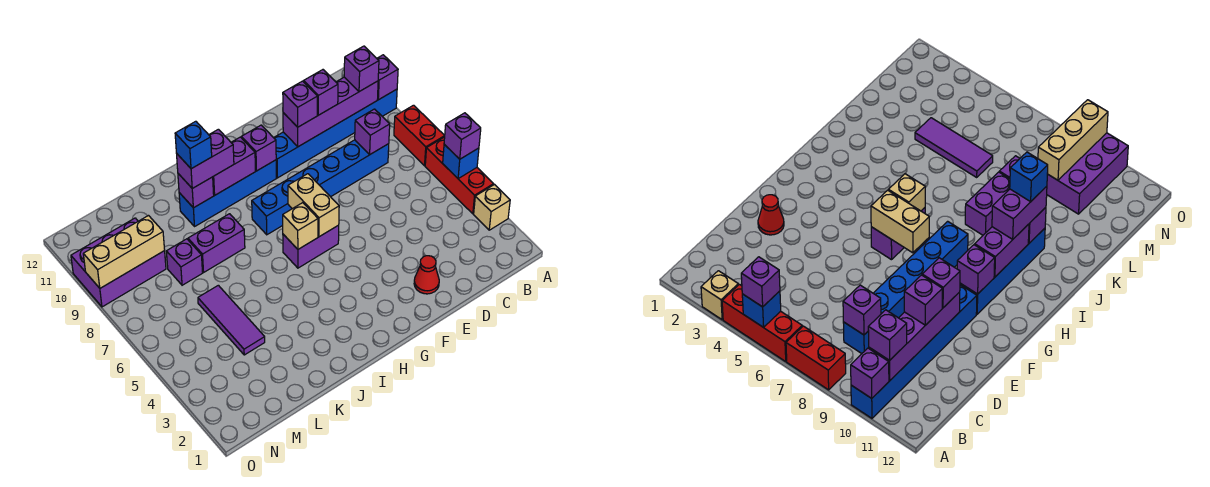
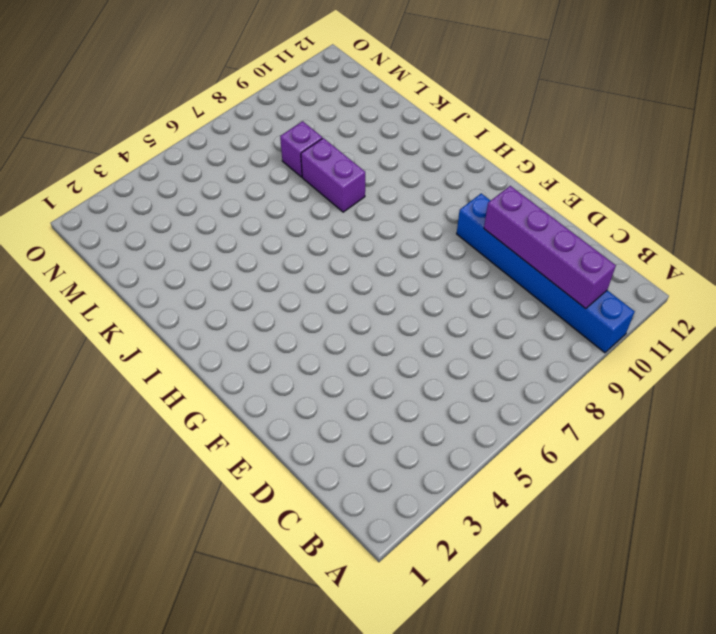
none -> tan brick A3 level 1
none -> red brick A4:A6 level 1
none -> red brick A7:A8 level 1

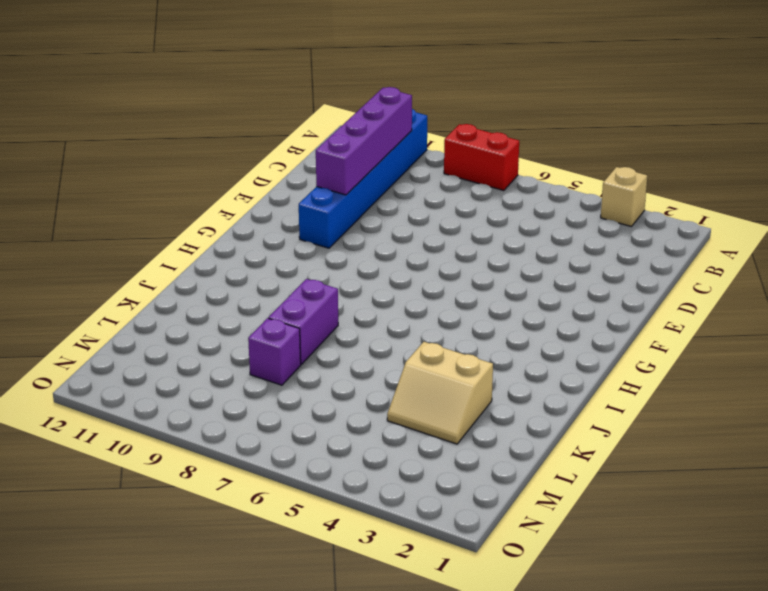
tan slope K3:L4 level 1 top K -> purple tile L4:L6 level 1
none -> red brick A4:A6 level 1
none -> blue brick C8:H8 level 1
none -> red cone E2 level 1

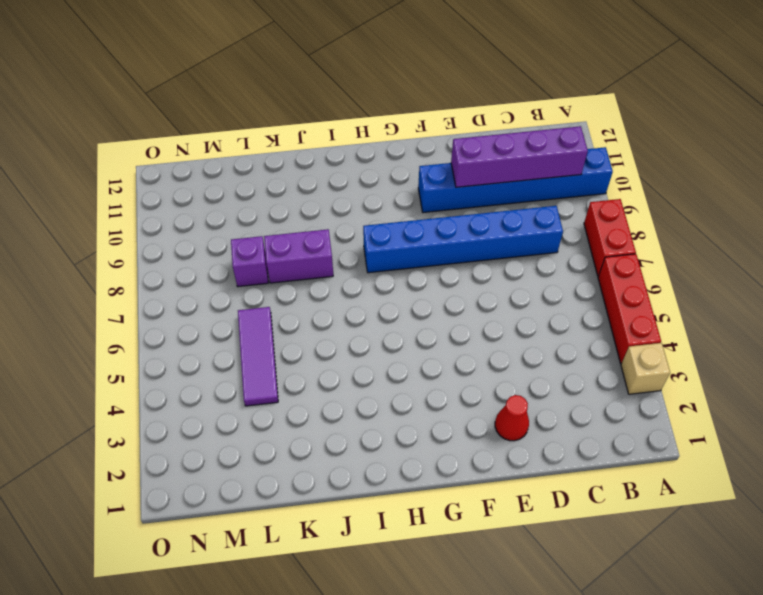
none -> purple brick G6:H6 level 1
none -> blue brick G10:J10 level 1
none -> purple brick M9:O10 level 1

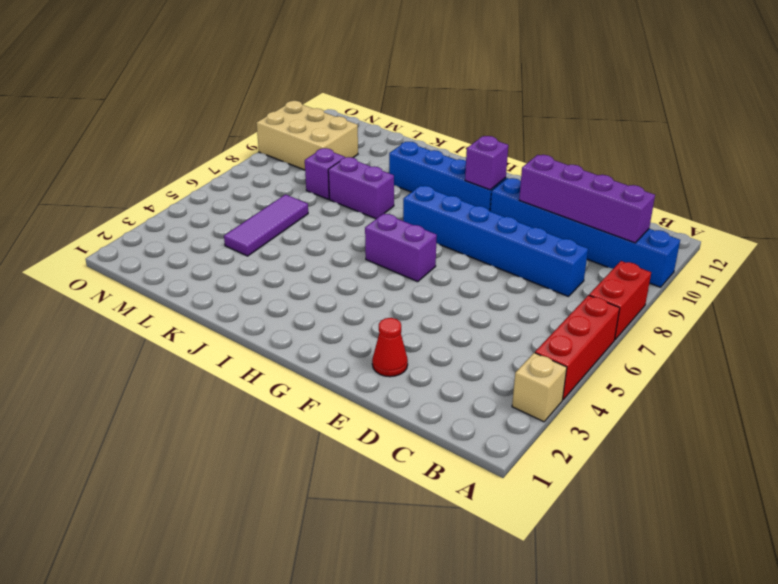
tan brick M9:O10 level 1 -> purple brick M9:O10 level 1
none -> blue brick A5 level 2
none -> purple brick A10 level 2
none -> purple brick C8 level 2

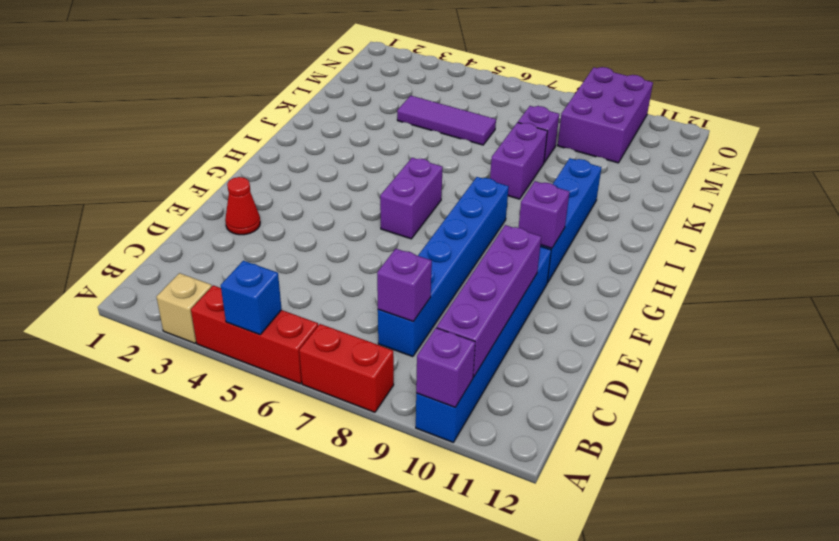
none -> tan brick G6:G7 level 2
none -> tan brick H6 level 2
none -> purple brick H10:I10 level 2

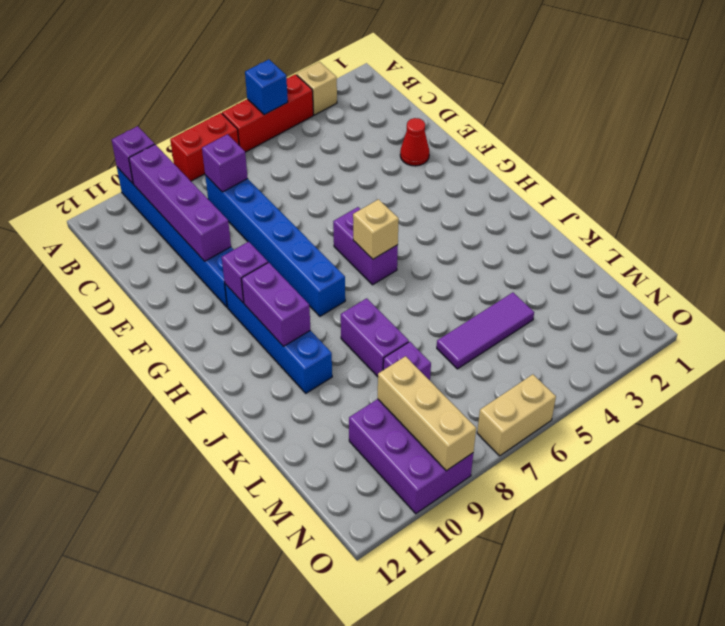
tan brick O6:O7 level 1 -> tan brick G6:G7 level 2
none -> purple brick J10 level 2
none -> purple brick A5 level 3
none -> purple brick B10 level 3

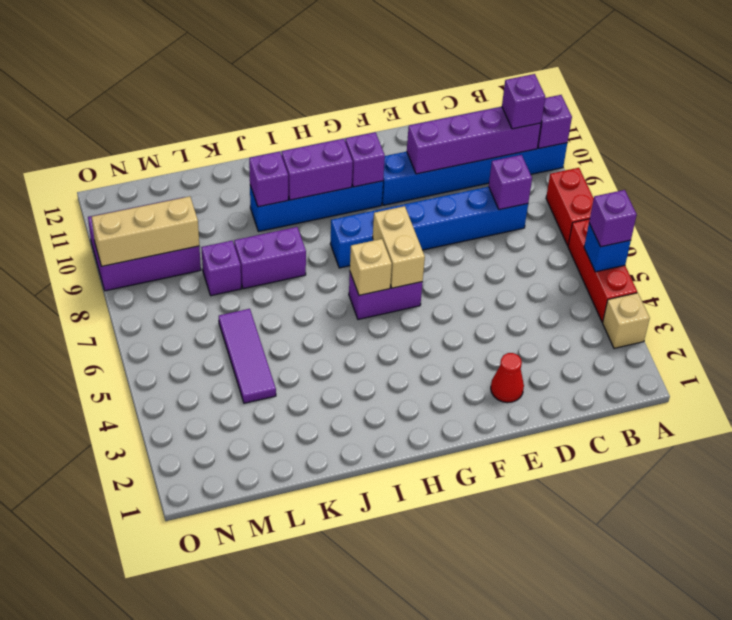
none -> purple brick D10 level 3
none -> purple brick E10 level 3
none -> purple brick I10:J10 level 3

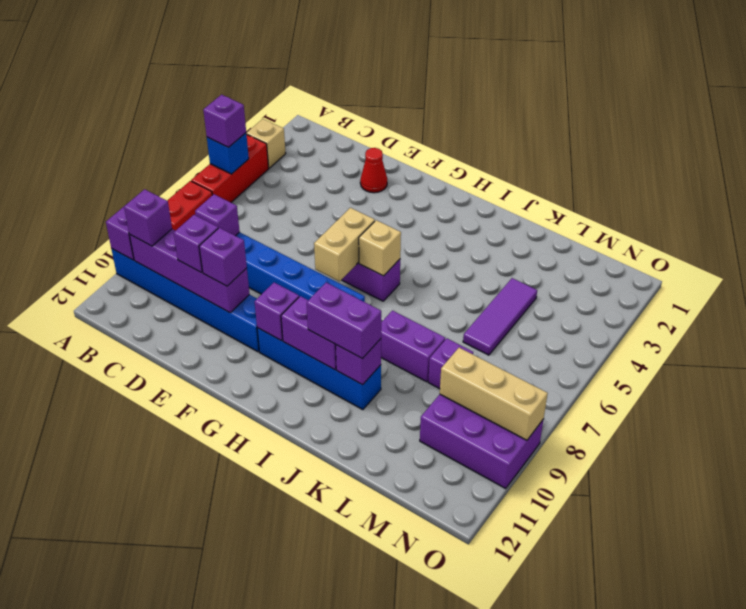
none -> blue brick J10 level 4

